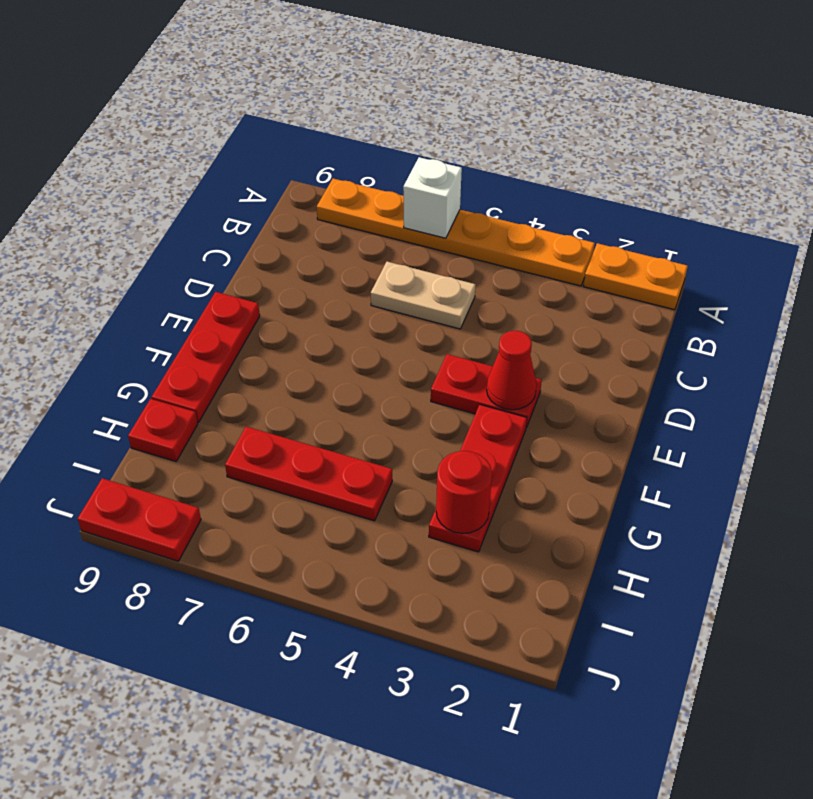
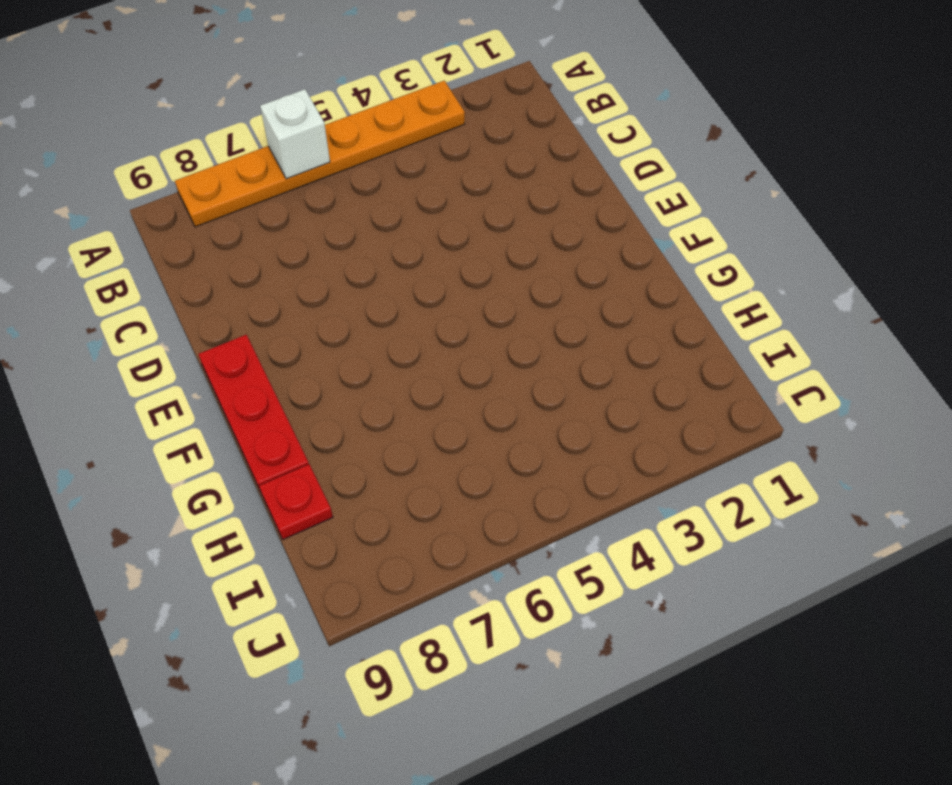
none -> orange plate A1:A2 level 1
none -> tan plate C5:C6 level 1
none -> red plate E3:E4 level 1

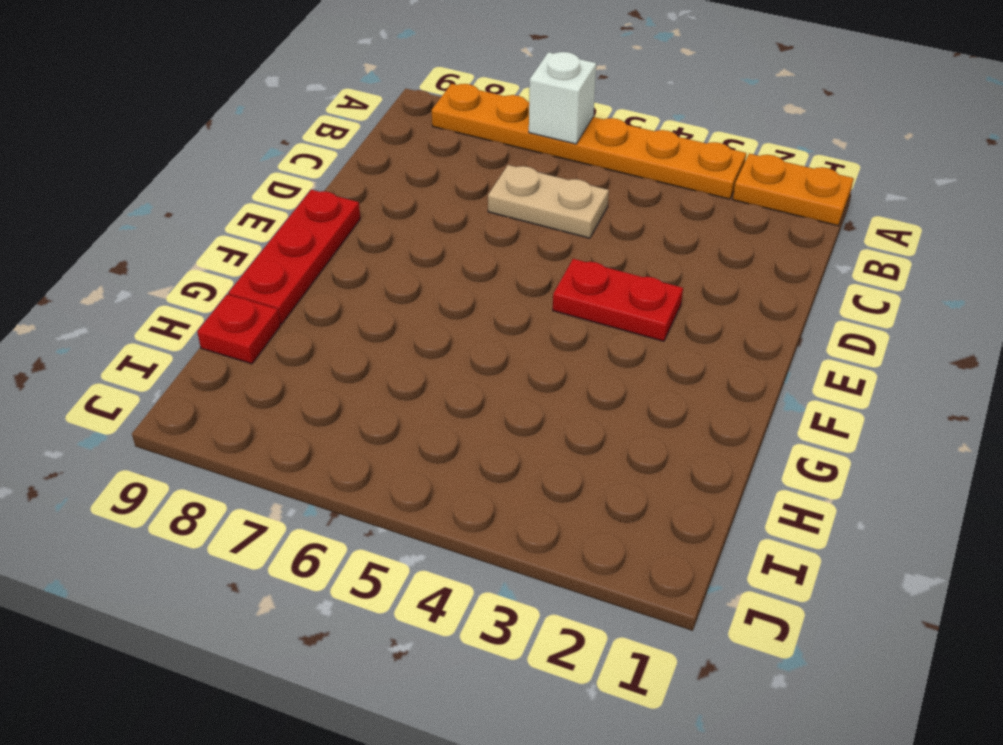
none -> red plate F3:H3 level 1
none -> red plate H5:H7 level 1
none -> red plate J8:J9 level 1

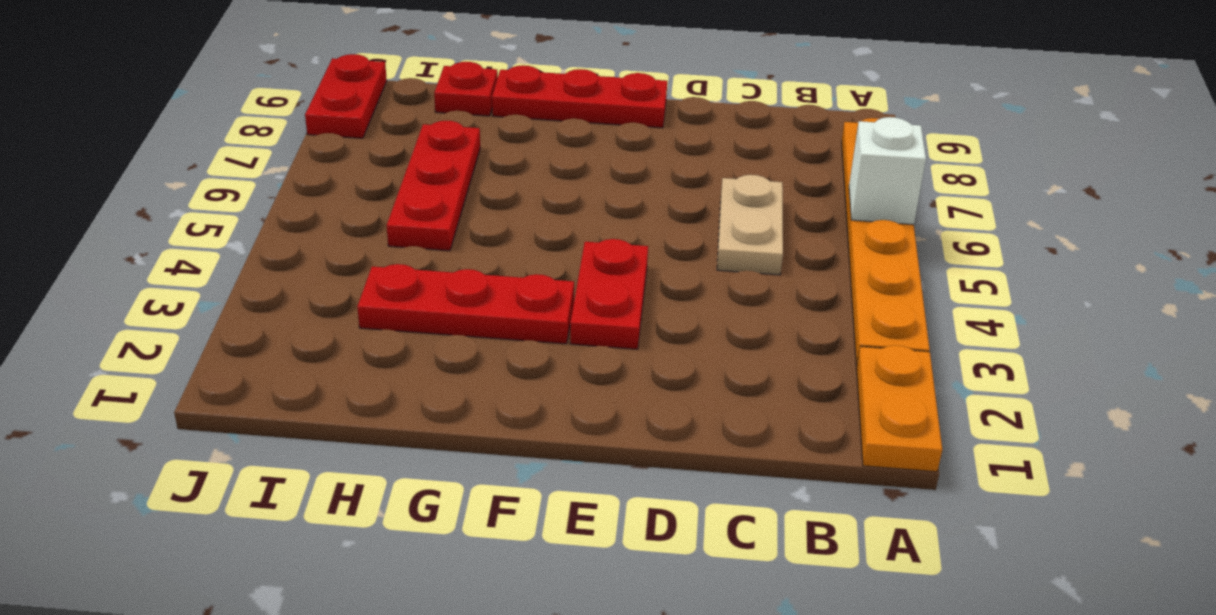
none -> red cone E3 level 2
none -> red round brick H3 level 2

